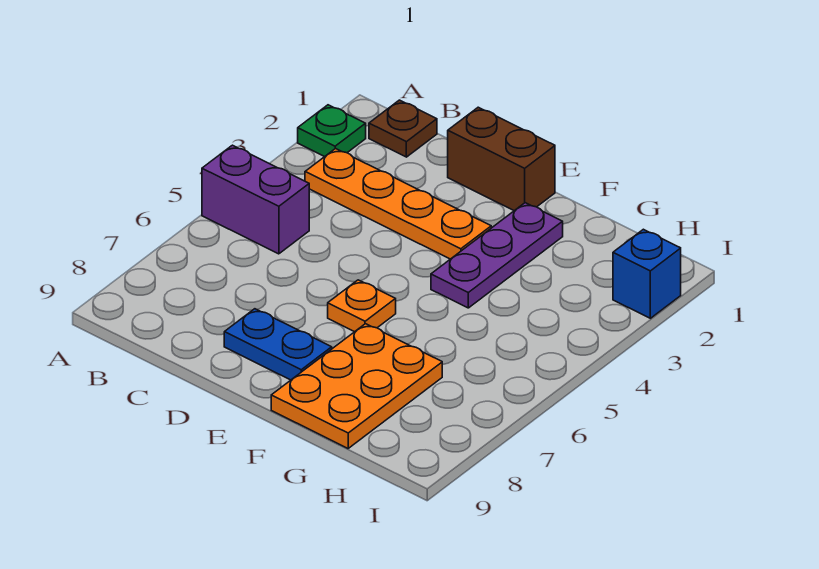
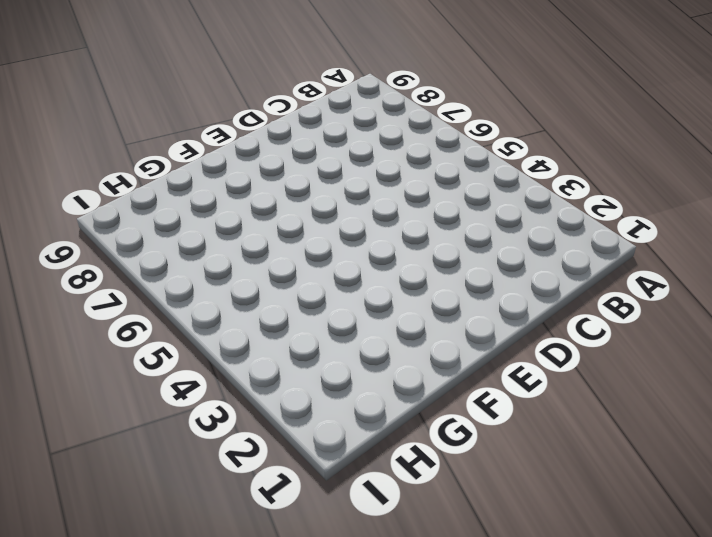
none -> green plate A2 level 1
none -> purple brick A5:B5 level 1

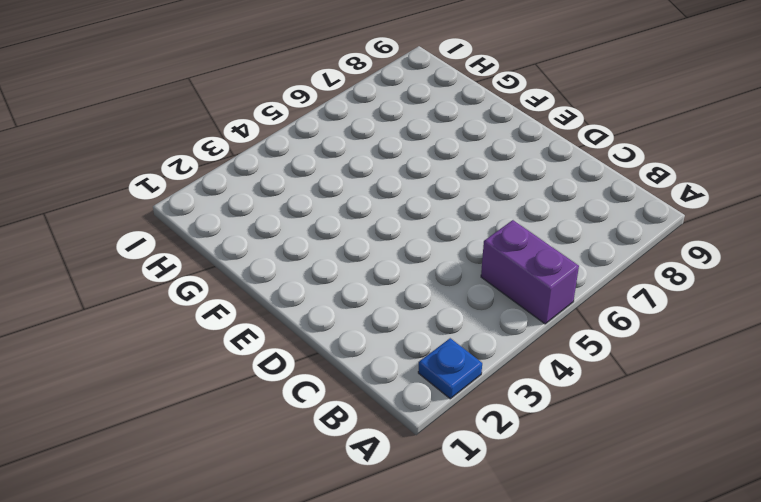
blue plate A2 level 1 -> green plate A2 level 1
none -> brown plate B1 level 1
none -> orange plate B3:E3 level 1

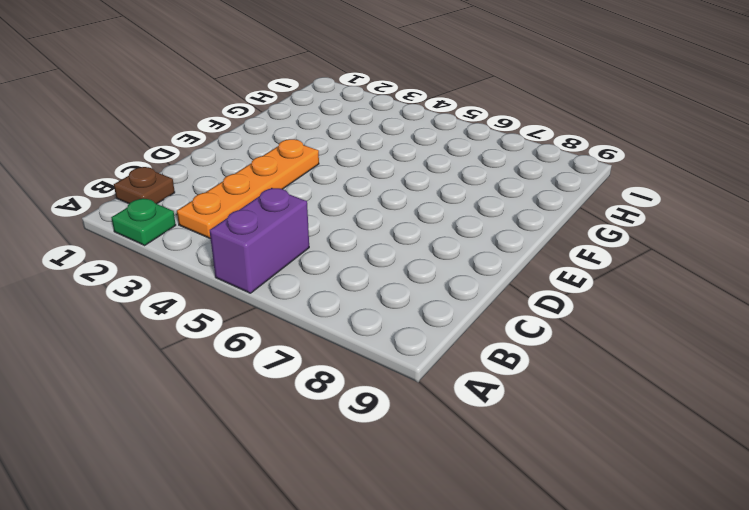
none -> brown brick D1:E1 level 1
none -> blue plate D8:E8 level 1

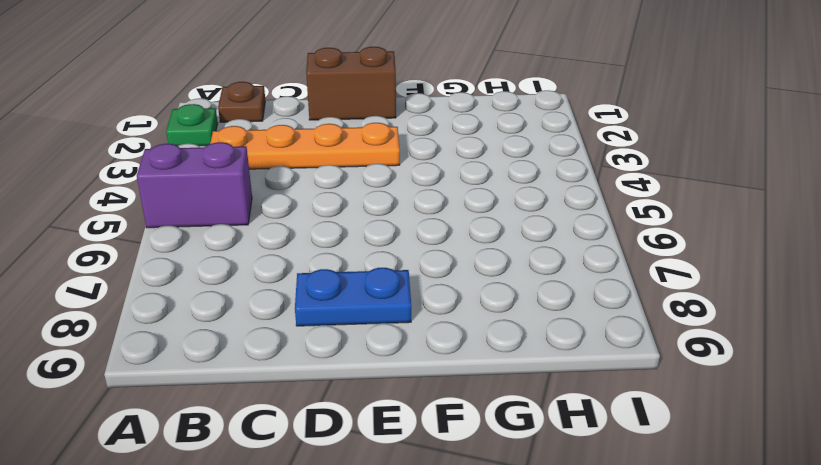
none -> orange plate E6 level 1
none -> purple plate F2:F4 level 1

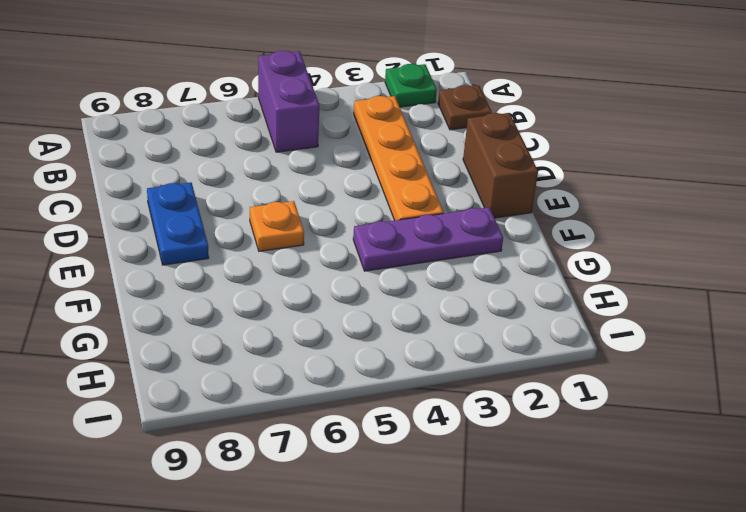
none -> orange plate F7:G9 level 1
none -> blue brick I2 level 1

